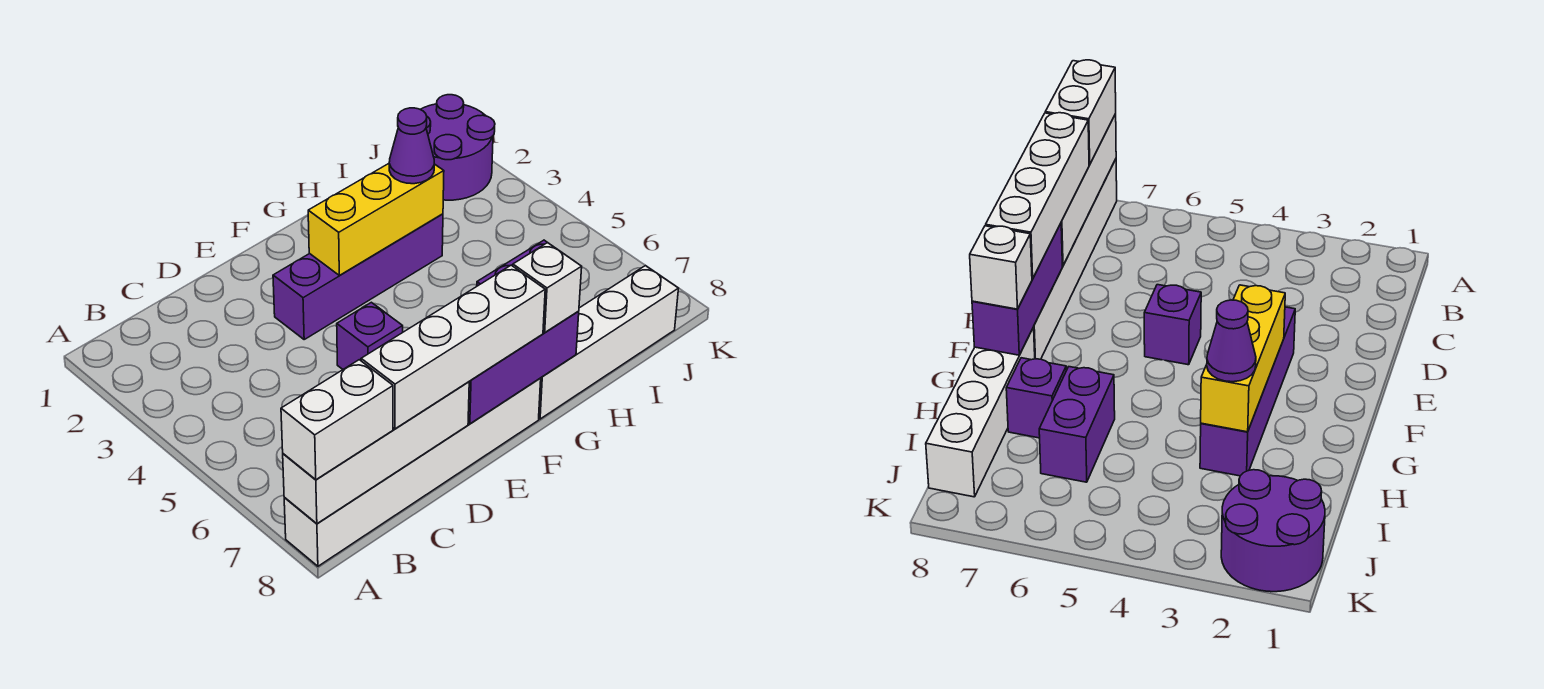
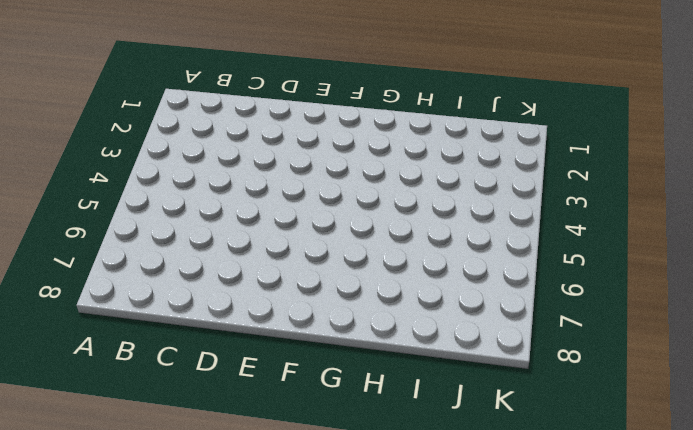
none -> white brick A8:F8 level 1
none -> purple brick E3:H3 level 1
none -> purple brick E5 level 1

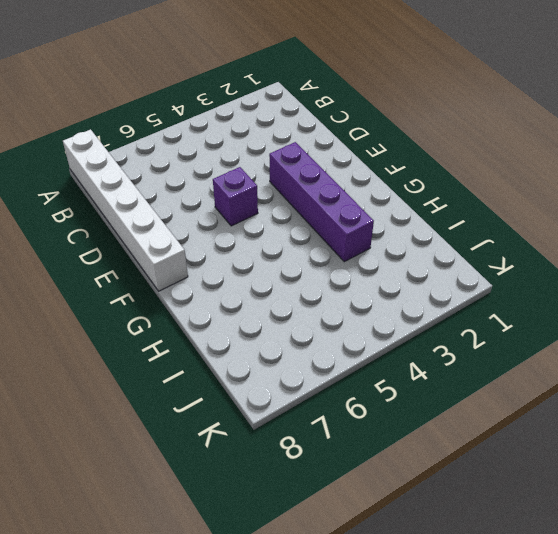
none -> white brick G8:J8 level 1
none -> purple brick H6:I6 level 1
none -> purple brick H7 level 1

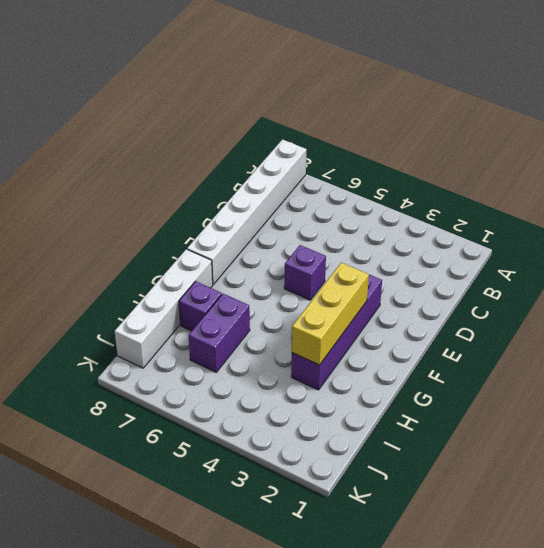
none -> purple round brick J1:K2 level 1
none -> white brick A8:D8 level 2
none -> purple brick E8:G8 level 2

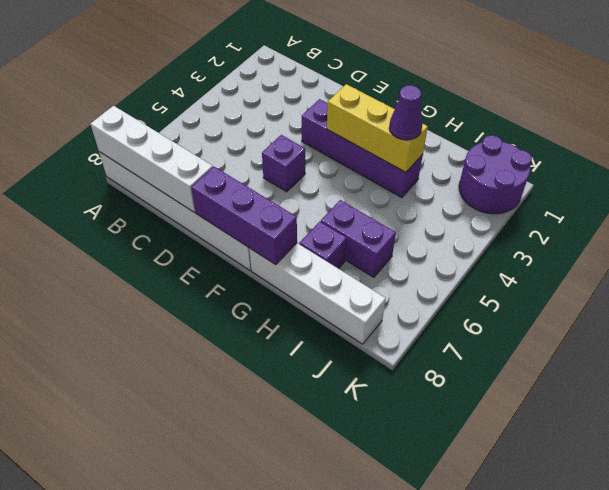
none -> white brick A8:B8 level 3
none -> white brick C8:F8 level 3
none -> white brick G8 level 3

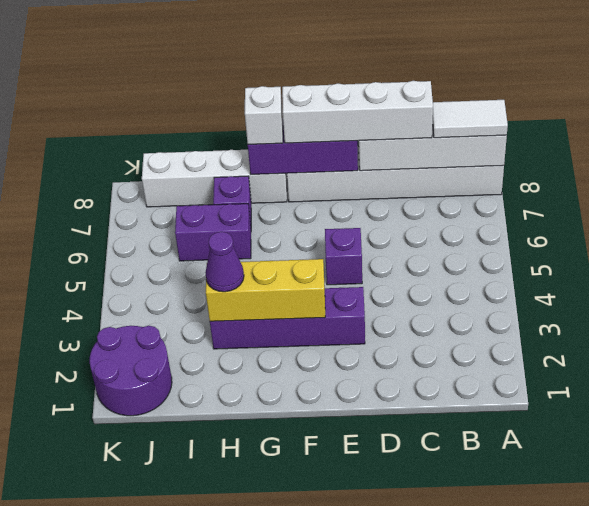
white tile A8:B8 level 3 -> white brick A8:B8 level 3

